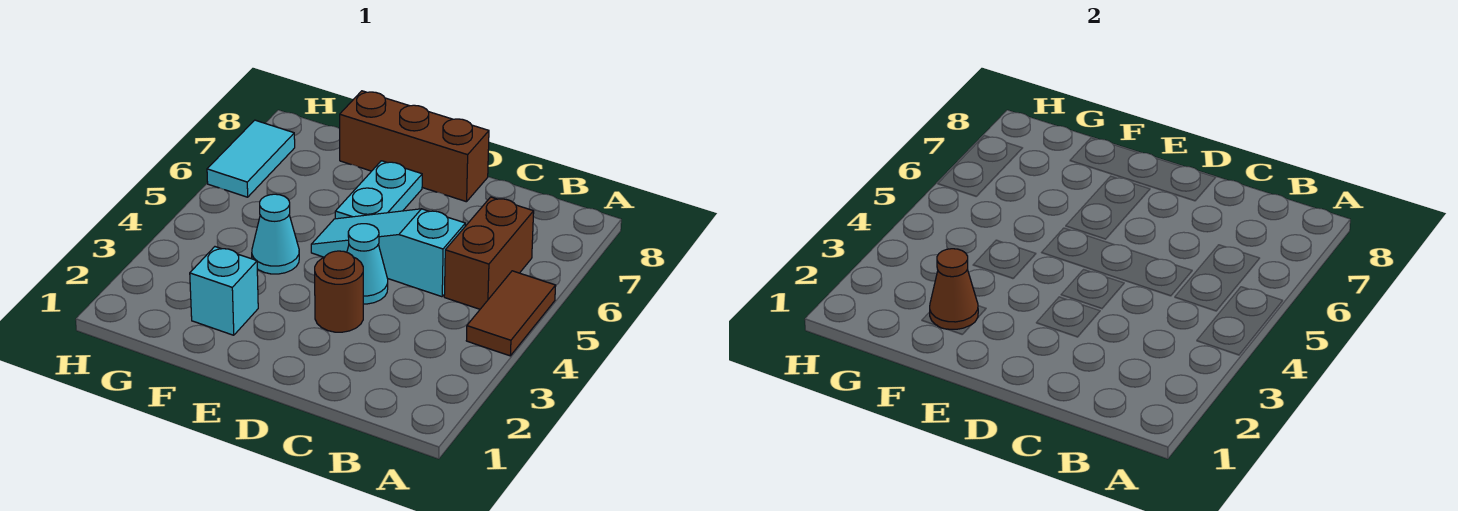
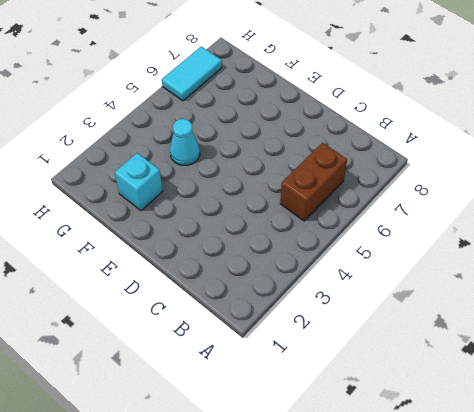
none -> brown tile A4:A5 level 1
none -> cyan slope C5:E5 level 1 top C

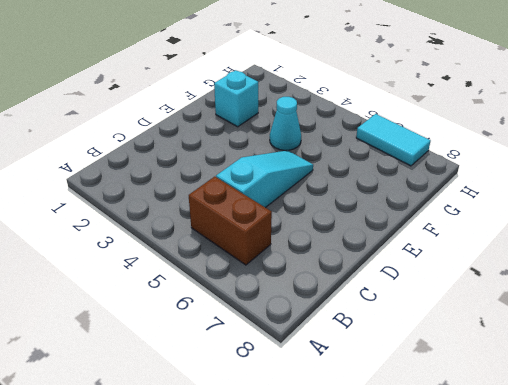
none -> brown tile A4:A5 level 1
none -> brown round brick D3 level 1

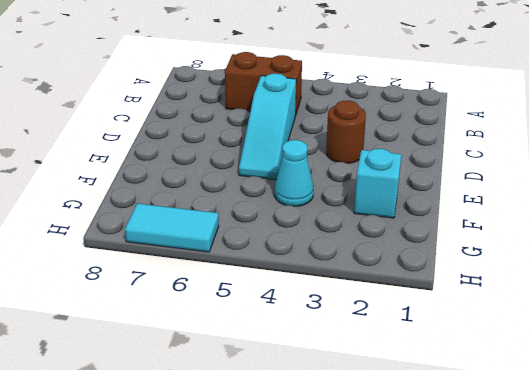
none -> brown tile A4:A5 level 1
none -> cyan cone D4 level 1

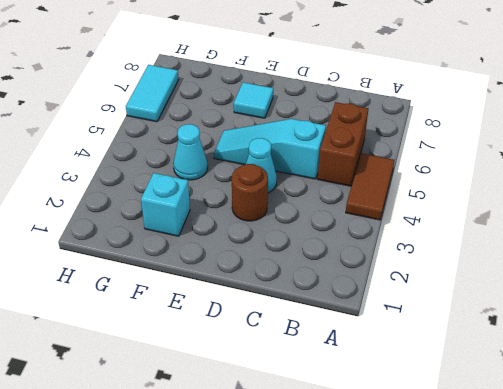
cyan tile E7 level 1 -> cyan plate E6:E7 level 1
none -> brown brick D8:F8 level 1
none -> brown cone F2 level 2

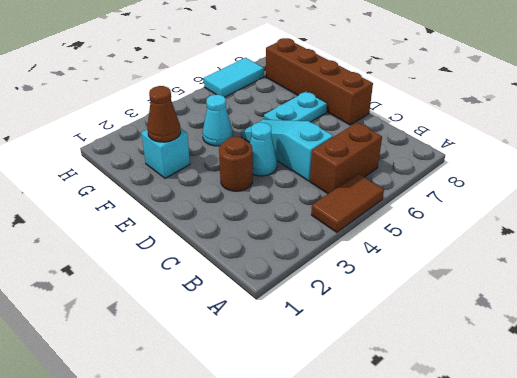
brown brick D8:G8 level 1 -> brown brick D8:F8 level 1

